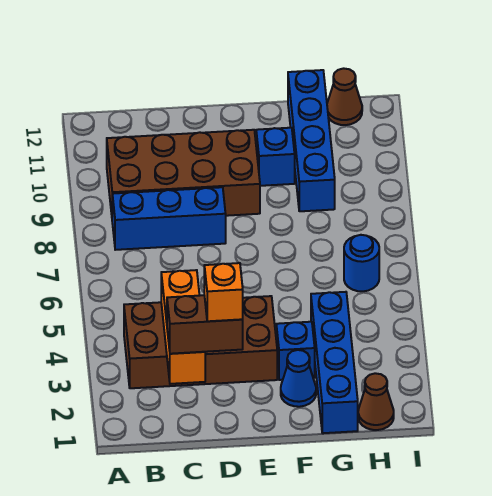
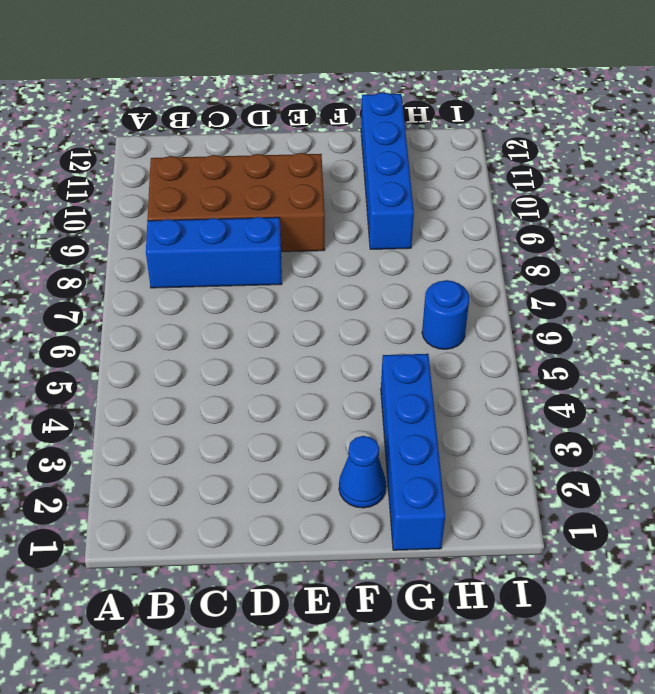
none -> brown brick B3:E4 level 1
none -> blue brick F3 level 1
none -> blue brick F10 level 1

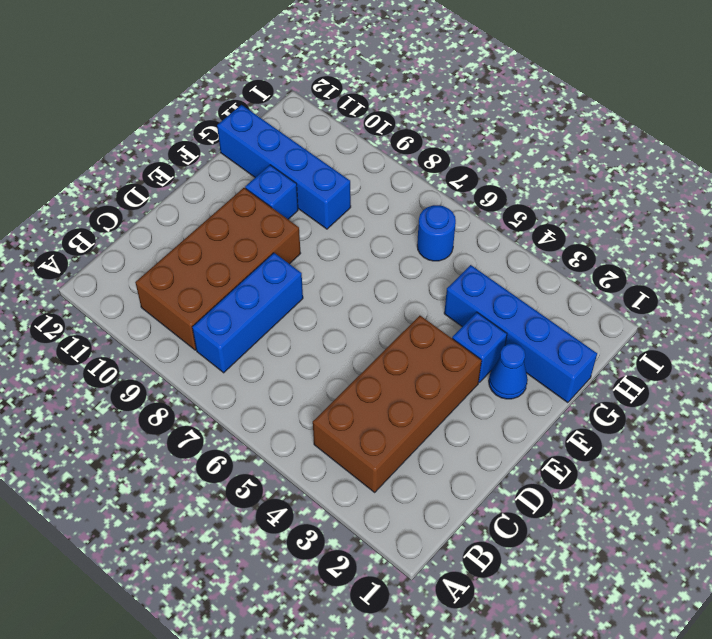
none -> brown cone H1 level 1
none -> brown cone H12 level 1
none -> orange brick C2:C4 level 2

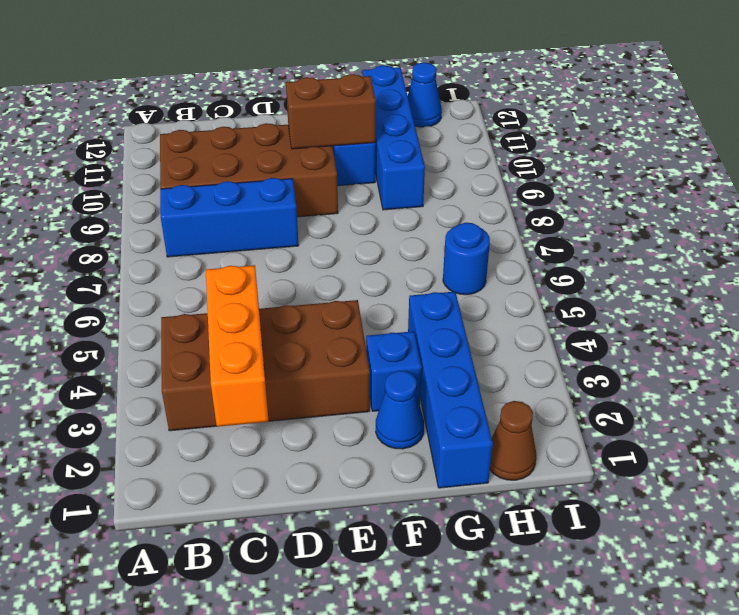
brown brick E10:F10 level 2 -> brown brick C2:D2 level 3
blue cone H12 level 1 -> brown cone H12 level 1
none -> orange brick D2 level 4

